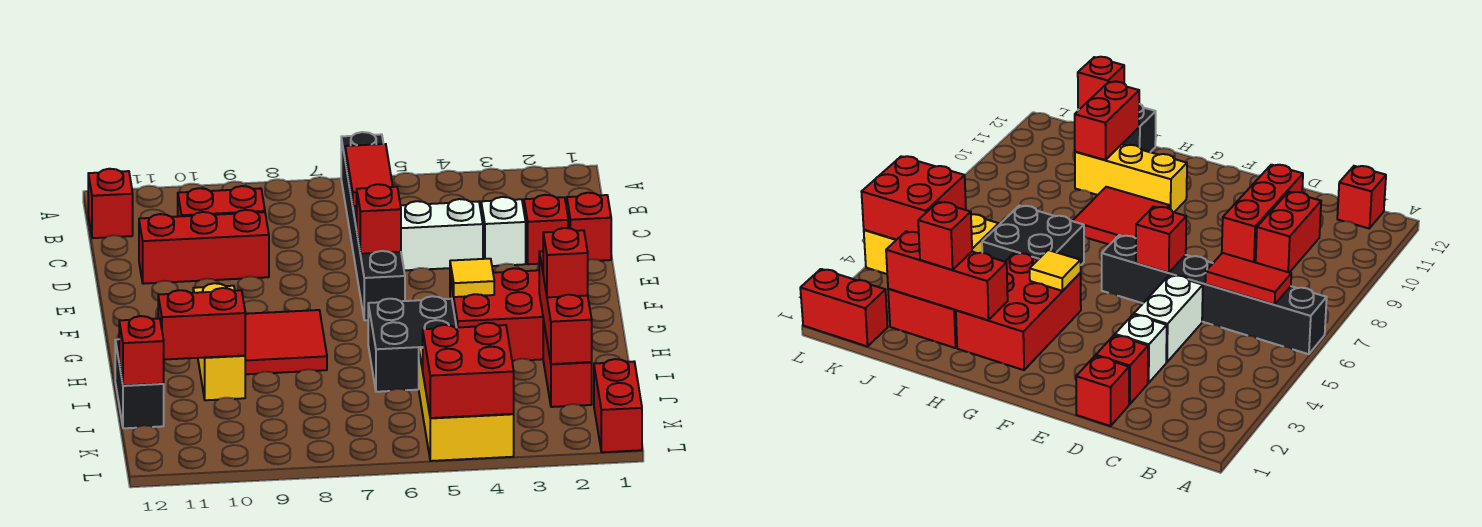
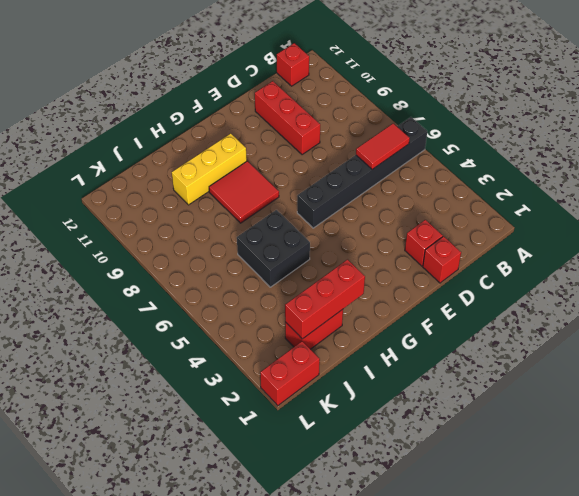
none -> red brick C9:C10 level 1
none -> white brick D3 level 1
none -> white brick D4:D5 level 1

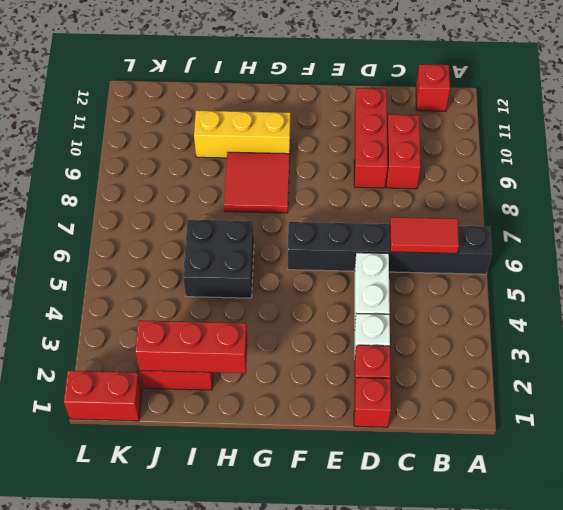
none -> red brick G2:H4 level 1
none -> black brick I12:J12 level 1
none -> yellow brick J4:L5 level 1

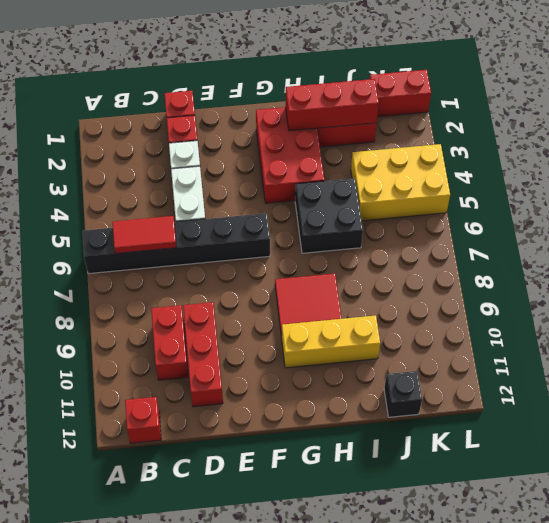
black brick J12 level 1 -> black brick I12:J12 level 1
none -> red brick E6 level 2
none -> yellow tile G4 level 2
none -> red brick I10:I11 level 2

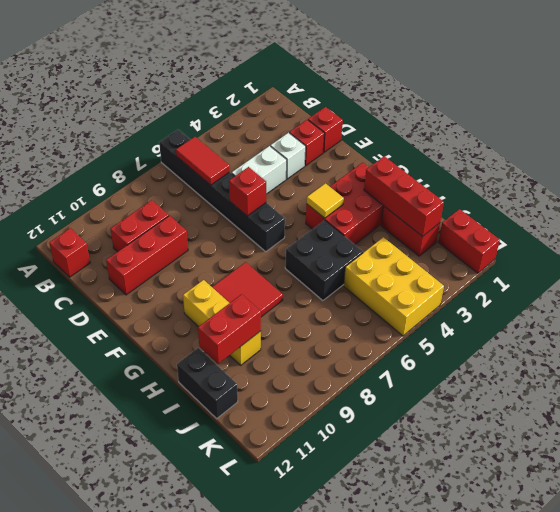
none -> red brick J12 level 2
none -> red brick K4:L5 level 2
none -> red brick I2 level 3

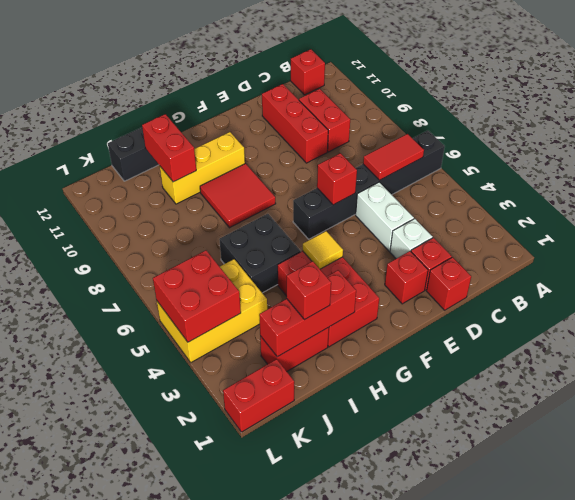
red brick E2 level 1 -> red brick J12 level 2

